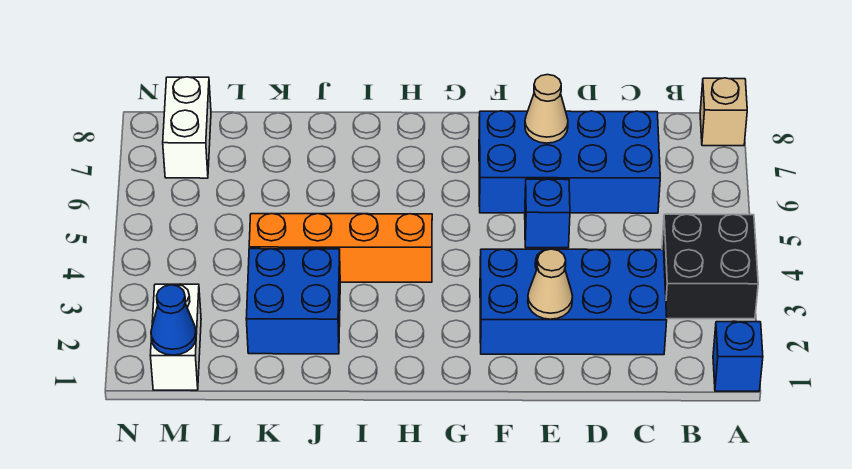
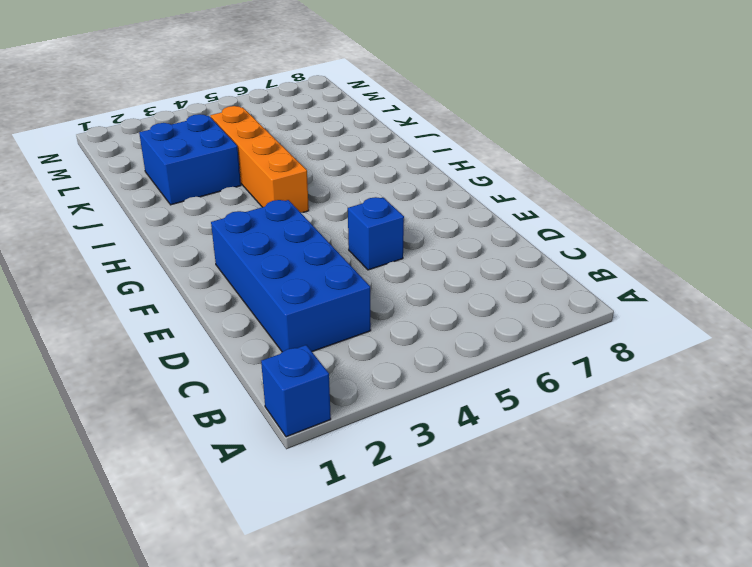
none -> black brick A3:B4 level 1
none -> tan brick A8 level 1
none -> blue brick C6:F7 level 1

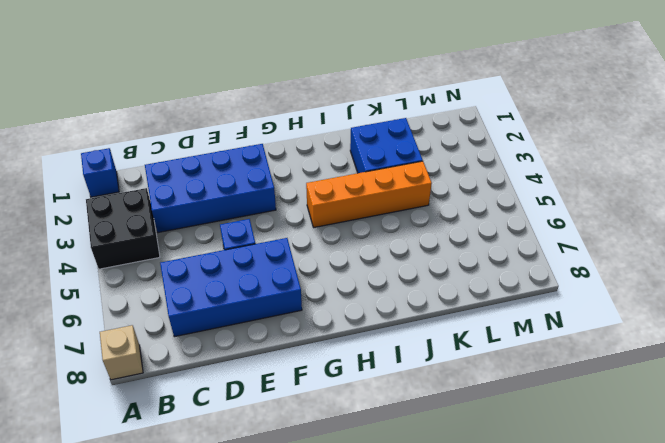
none -> white brick M1:M2 level 1
none -> white brick M7:M8 level 1
none -> tan cone E2 level 2

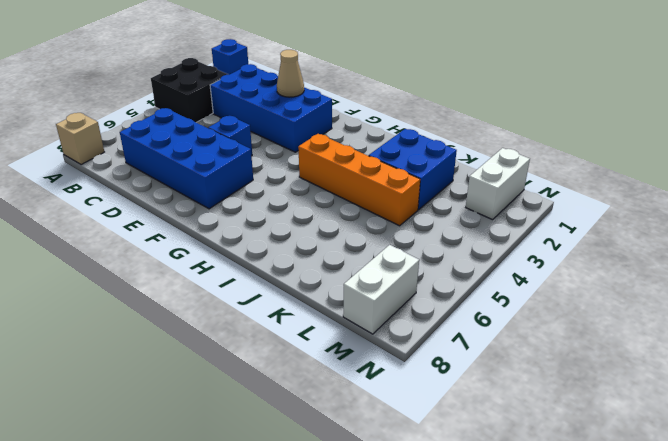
none -> tan cone E7 level 2
none -> blue cone M1 level 2

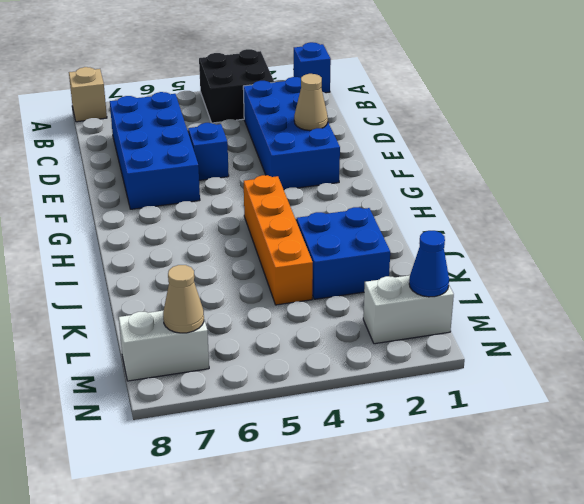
tan cone M7 level 2 -> tan cone E7 level 2

